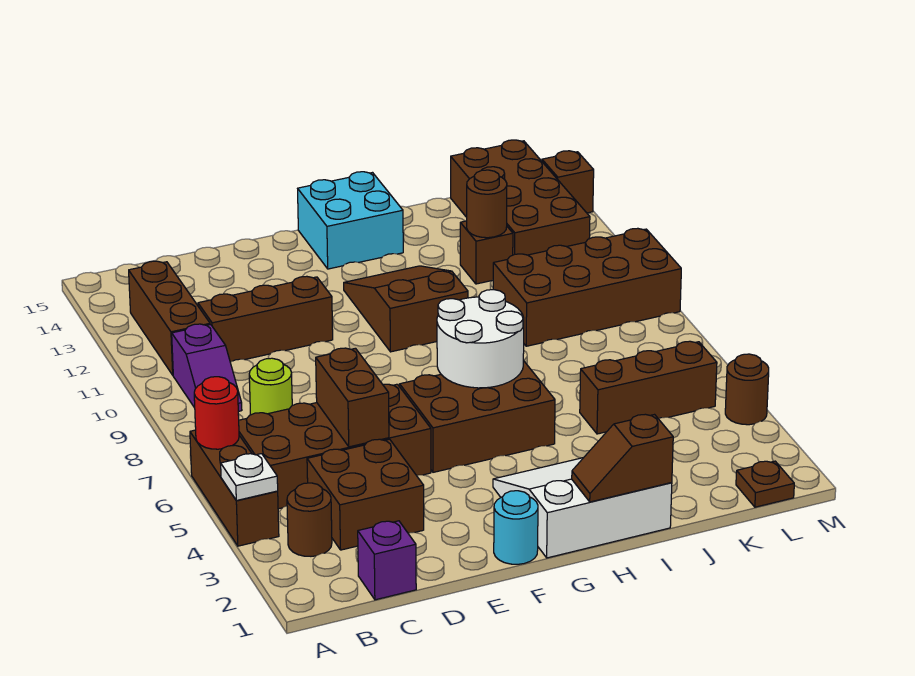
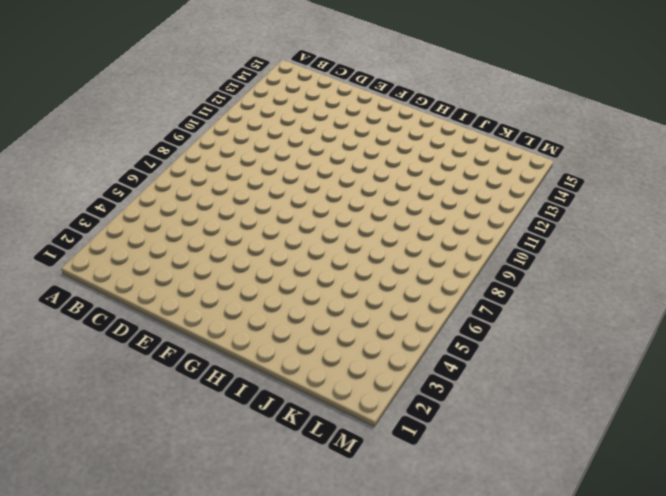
none -> brown brick A4:A6 level 1
none -> brown round brick B3 level 1
none -> brown brick B5:E6 level 1

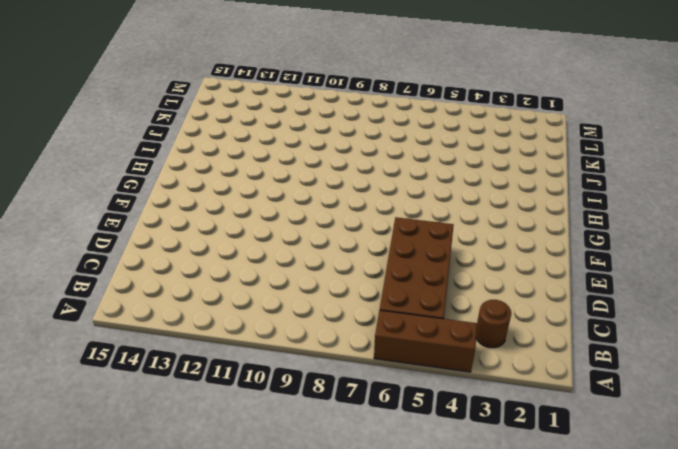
none -> purple slope B9:B10 level 1 top 10
none -> brown brick B11:B13 level 1
none -> purple brick C1 level 1

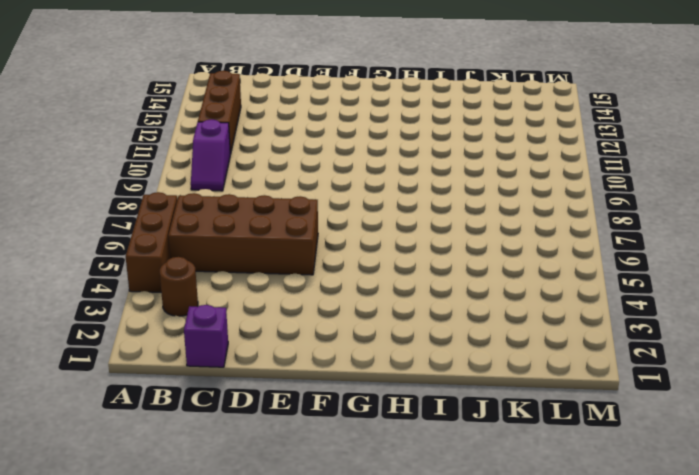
none -> brown brick C3:D4 level 1
none -> lime round brick C8 level 1
none -> brown brick C11:E11 level 1

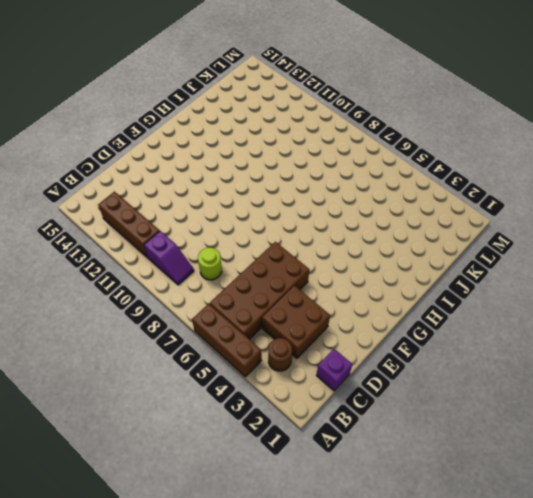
none -> brown brick C11:E11 level 1
none -> cyan round brick F1 level 1
none -> brown brick F5:H6 level 1

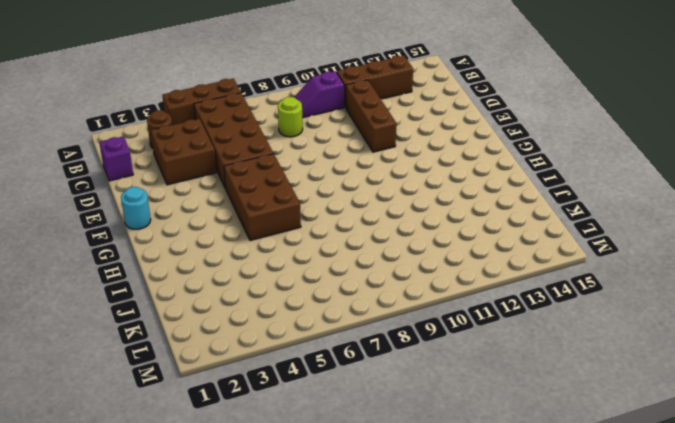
none -> white slope G1:I3 level 1 top 1
none -> brown slope G10:H12 level 1 top 10
none -> cyan brick G14:H15 level 1

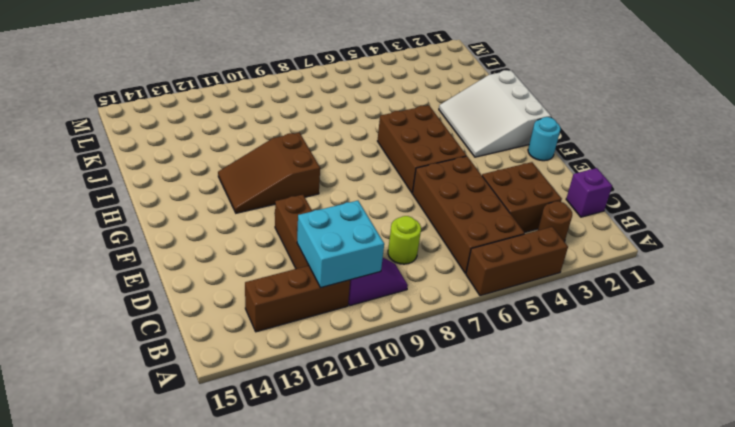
cyan brick B10:C11 level 2 -> cyan brick G14:H15 level 1
none -> brown brick J5:L5 level 1
none -> brown brick J9:M10 level 1
none -> brown brick J12 level 1

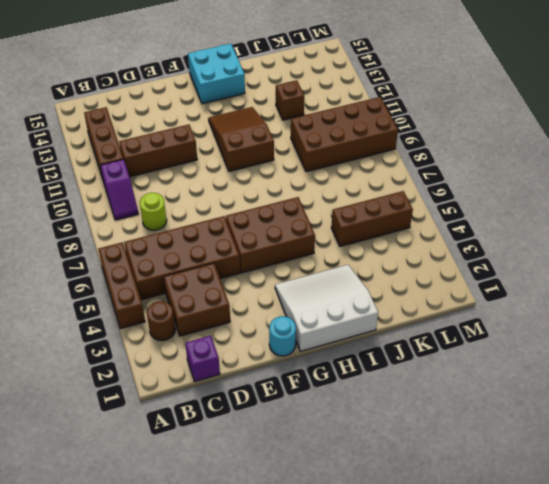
none -> brown brick K12:L15 level 1
none -> brown plate L1 level 1
none -> brown round brick M4 level 1

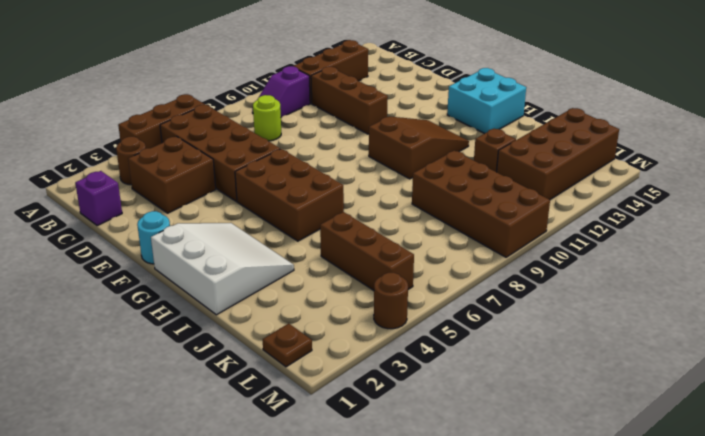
none -> brown brick M14 level 1
none -> white plate A4 level 2
none -> red round brick A6 level 2

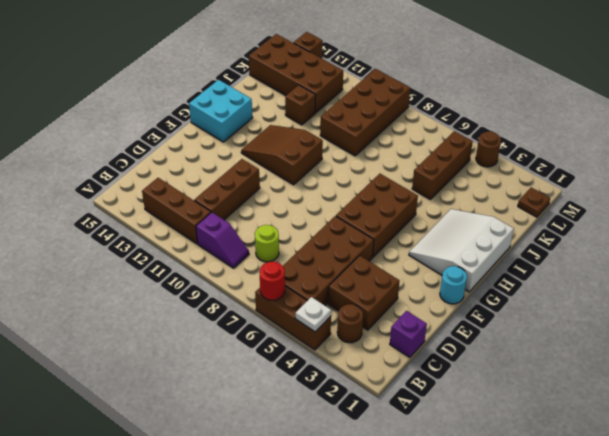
none -> brown brick D5:D6 level 2
none -> white round brick G6:H7 level 2
none -> brown slope H1:I1 level 2 top I

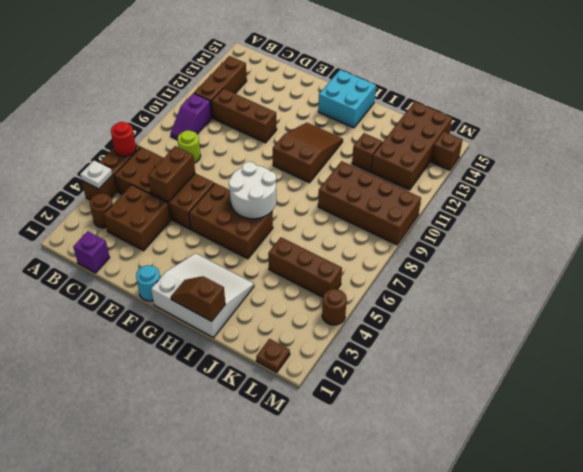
none -> brown round brick J12 level 2

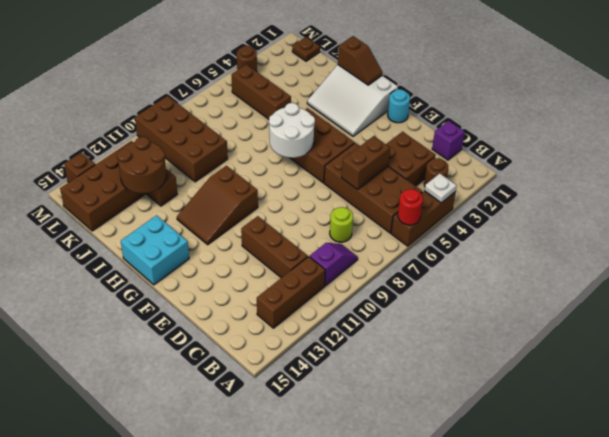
brown round brick J12:K13 level 2 -> brown round brick J12 level 2

